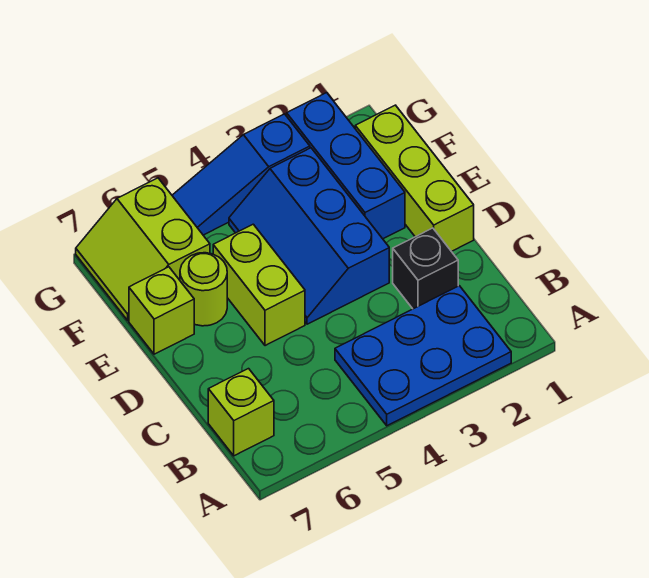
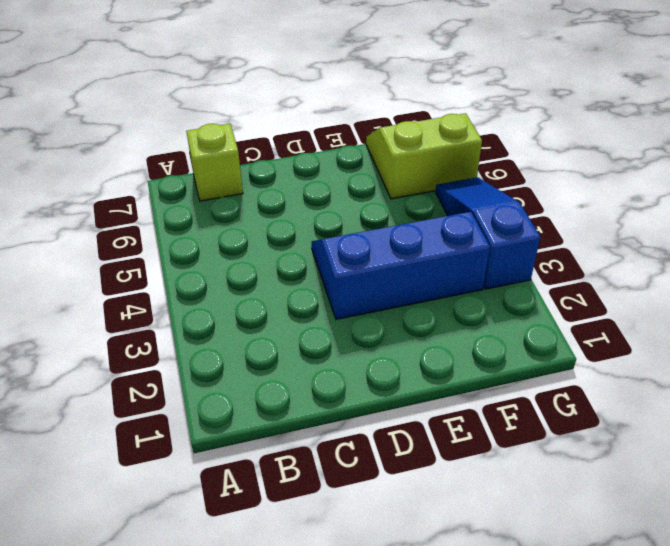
none -> blue plate A2:B4 level 1
none -> black brick C2 level 1

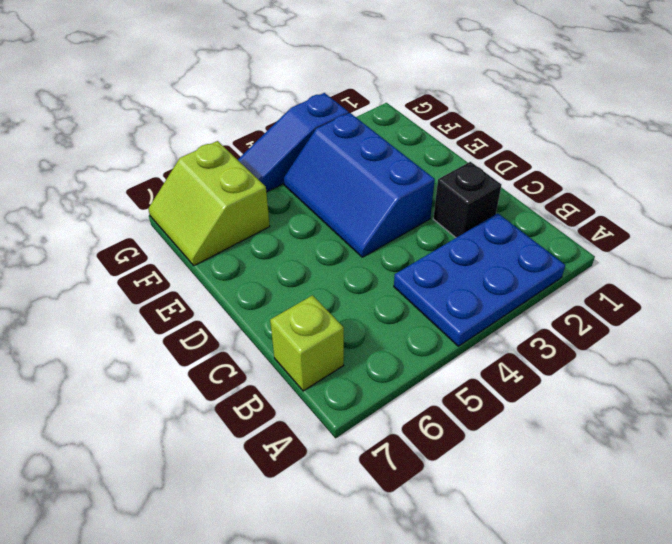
none -> lime brick D1:F1 level 1
none -> lime brick D5:E5 level 1

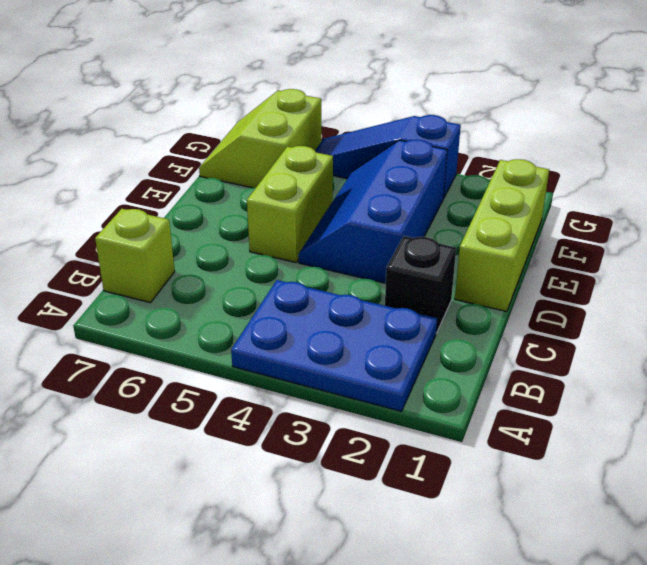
none -> blue brick E2:G2 level 1
none -> lime round brick E6 level 1

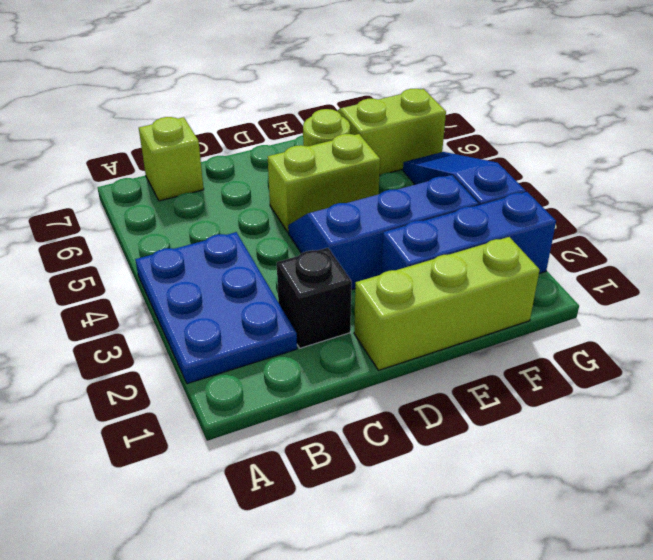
none -> lime brick E7 level 1

